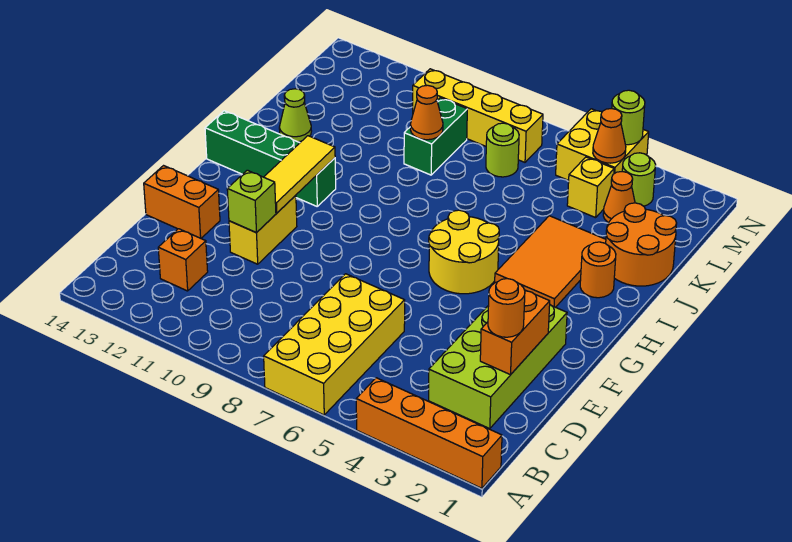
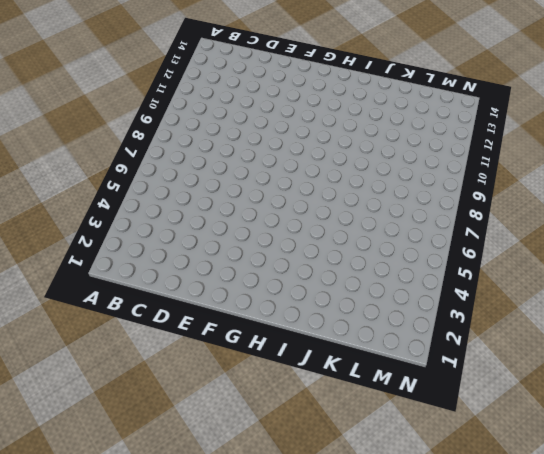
none -> orange brick A1:A4 level 1
none -> yellow brick A6:D7 level 1
none -> lime brick C2:F3 level 1

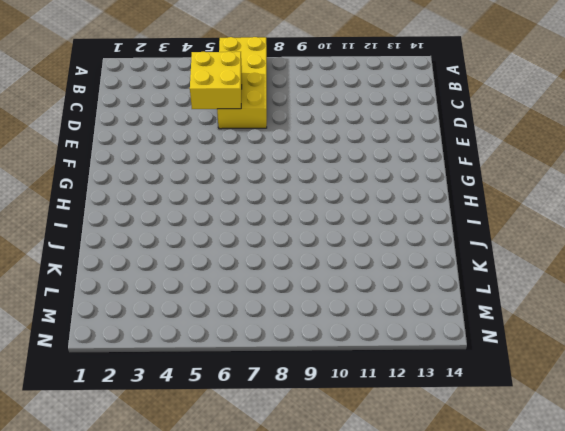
yellow brick C5:D6 level 2 -> yellow brick M4:N5 level 1
none -> orange brick A1:A4 level 1
none -> lime brick C2:F3 level 1
none -> orange brick C12 level 1

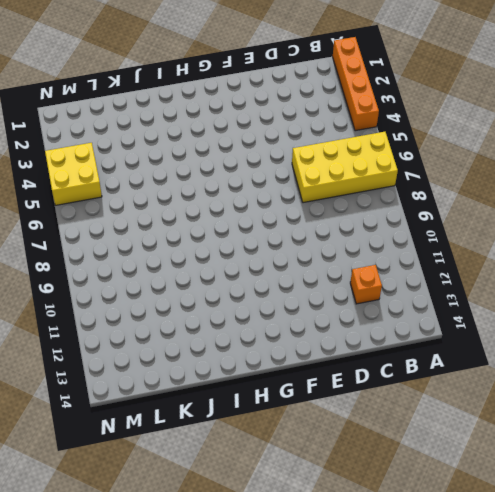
none -> lime brick C2:F3 level 1
none -> yellow brick E11:F11 level 1
none -> orange brick E13:E14 level 1

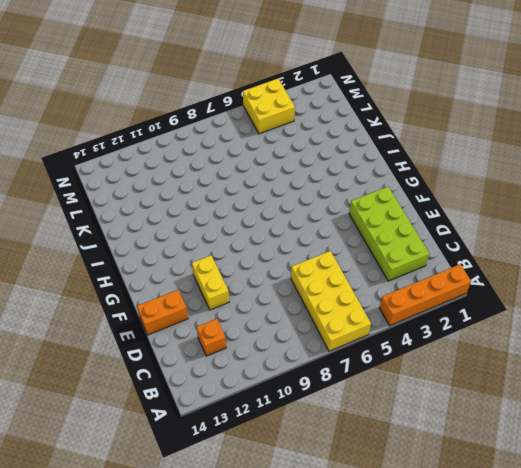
none -> yellow round brick G5:H6 level 1
none -> orange tile H3:J4 level 1
none -> green brick H11:H14 level 1

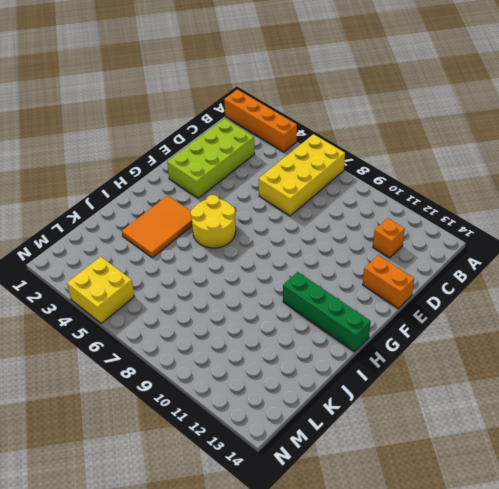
none -> yellow brick E11:F11 level 1
none -> orange round brick I2 level 1
none -> orange round brick J1:K2 level 1

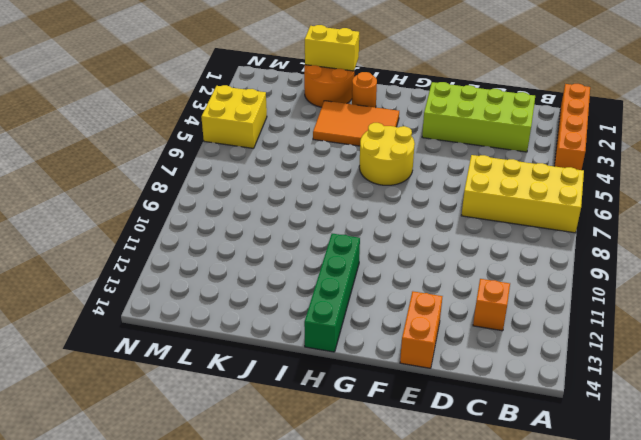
yellow brick J1:K1 level 2 -> yellow brick E11:F11 level 1
none -> lime cone J13 level 1
none -> green brick K9:L9 level 1
none -> orange cone L3 level 1

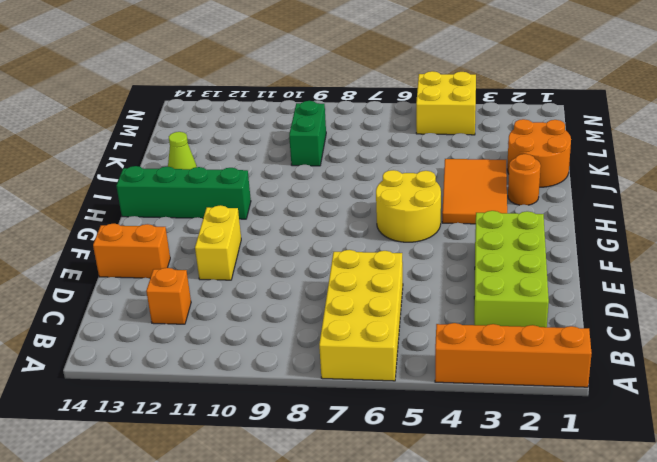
none -> orange cone L3 level 1
none -> yellow brick L4 level 1
none -> lime round brick L7 level 1

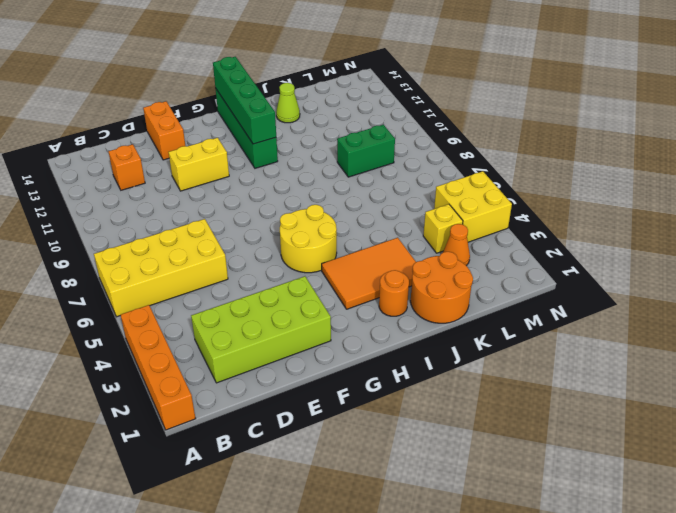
green brick H11:H14 level 2 -> yellow tile F11:H11 level 2
none -> lime round brick L7 level 1
none -> lime round brick M3 level 1
none -> yellow brick M7:M10 level 1

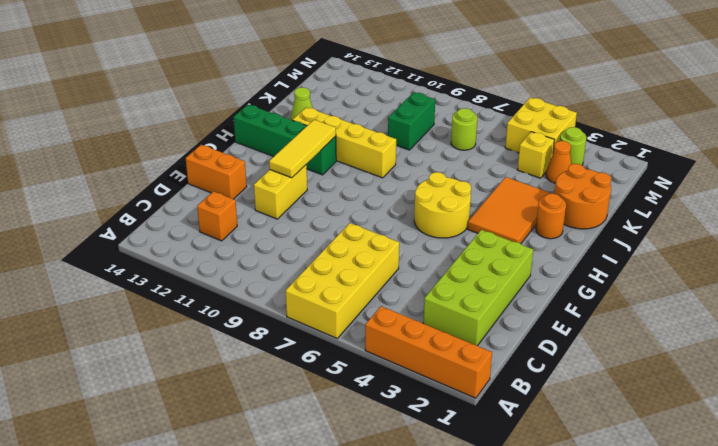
yellow brick I9:I12 level 1 -> yellow brick M7:M10 level 1
none -> orange brick D2:E2 level 2
none -> lime brick E11 level 2
none -> orange cone K9 level 2

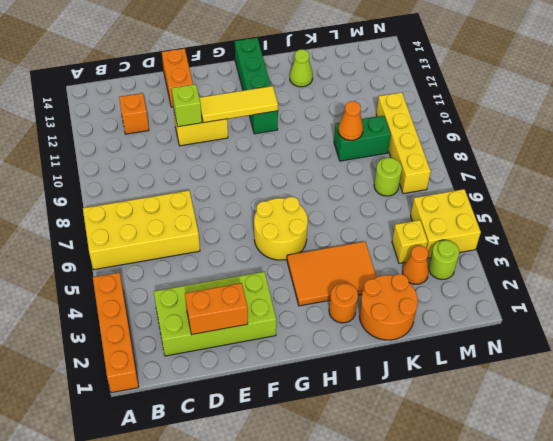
none -> orange cone M4 level 2
none -> lime round brick N4 level 2
none -> orange round brick D2 level 3

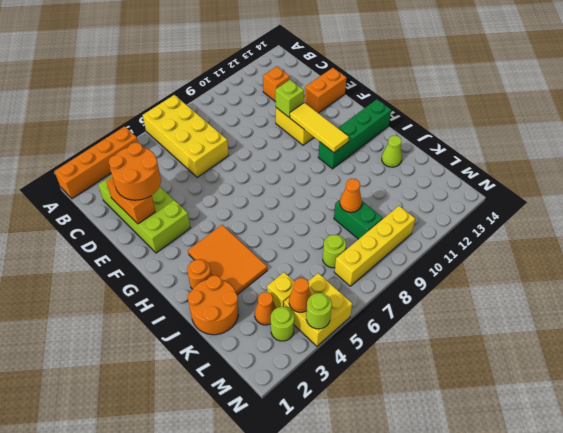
orange round brick D2:E3 level 3 -> orange round brick D2 level 3
none -> yellow round brick G5:H6 level 1

